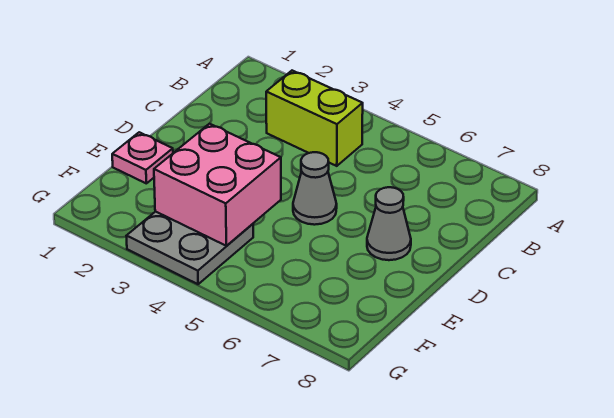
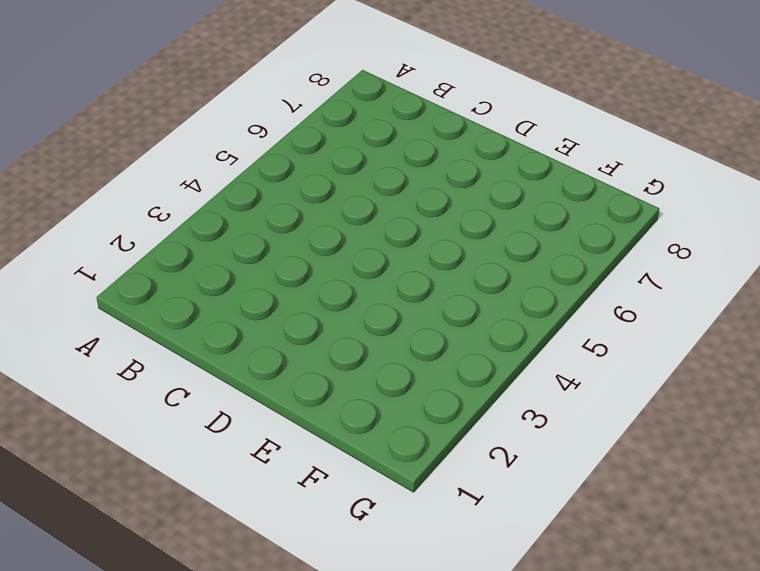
none -> lime brick B3:B4 level 1
none -> grey cone D5 level 1

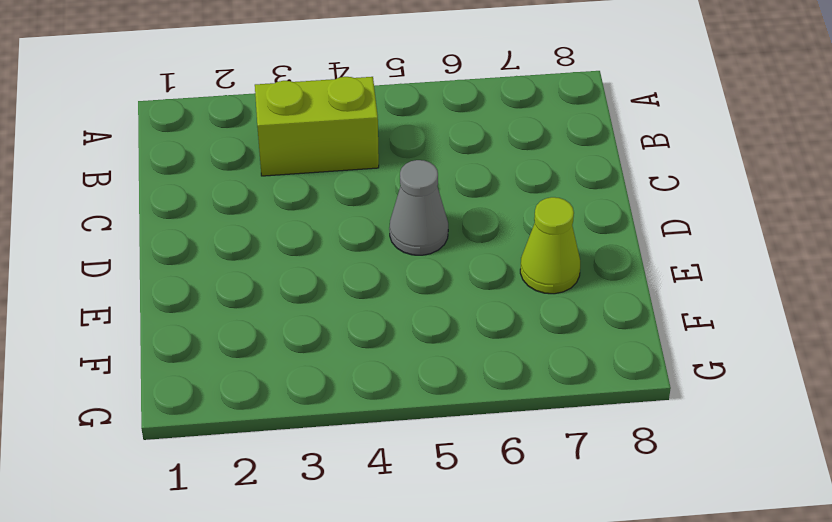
lime cone E7 level 1 -> none
none -> grey cone D7 level 1
none -> pink plate E1 level 1

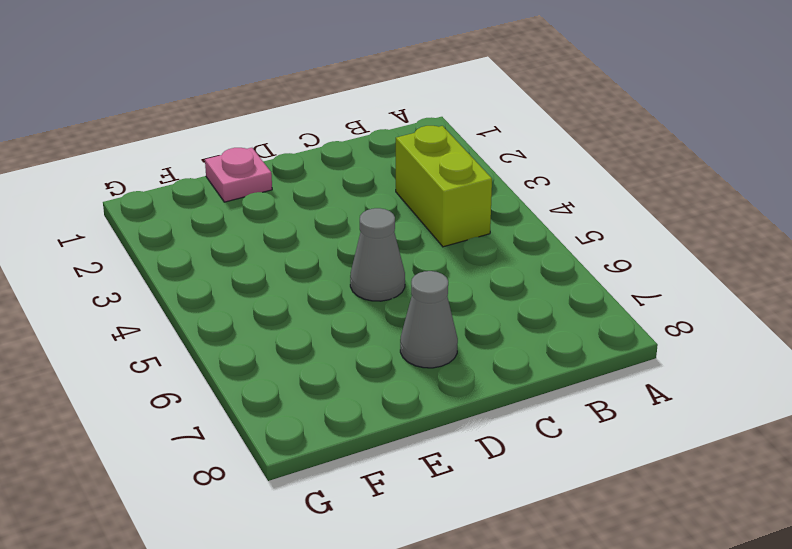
none -> grey plate F3:G4 level 1
none -> pink brick E3:F4 level 2

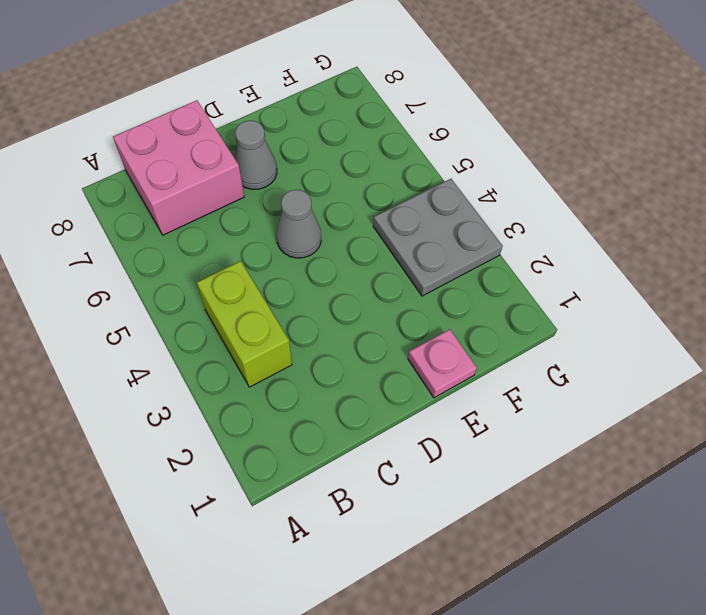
pink brick B7:C8 level 1 -> pink brick E3:F4 level 2

